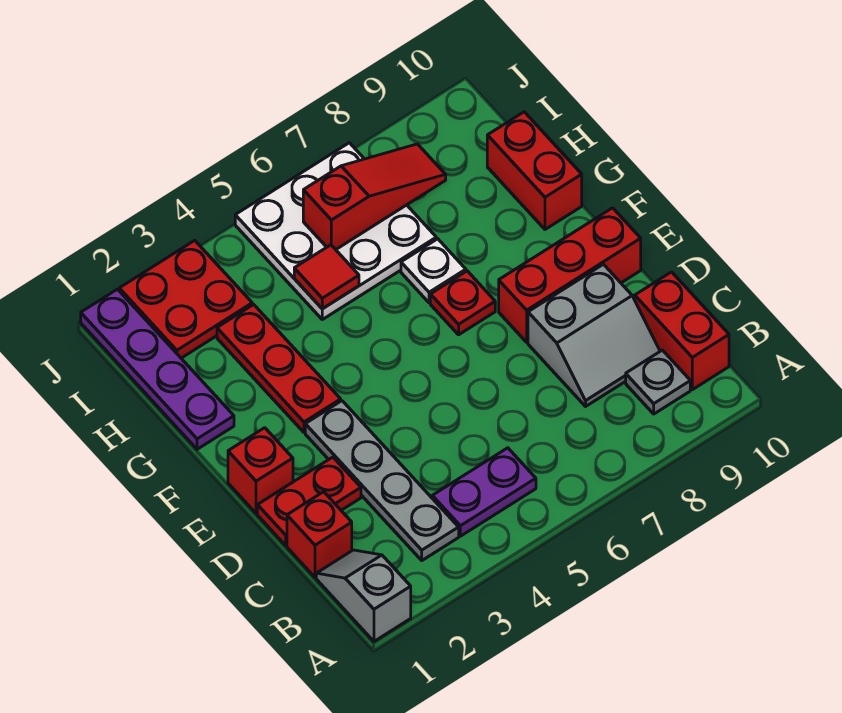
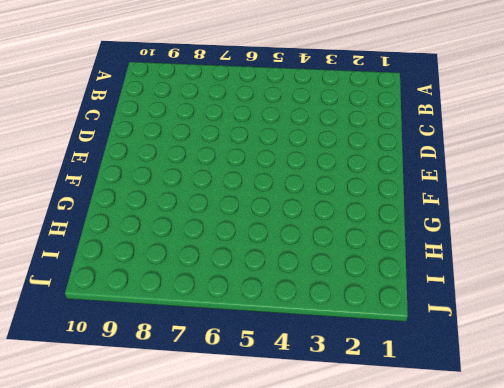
none -> grey slope A1:B1 level 1 top A
none -> grey plate B3:E3 level 1
none -> purple plate B4:B5 level 1

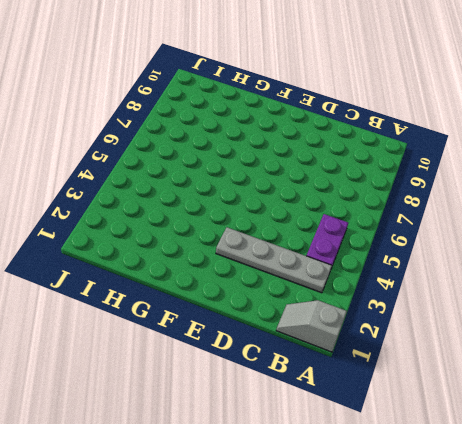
none -> grey plate B9 level 1
none -> red brick B10:C10 level 1
none -> red brick C1 level 1

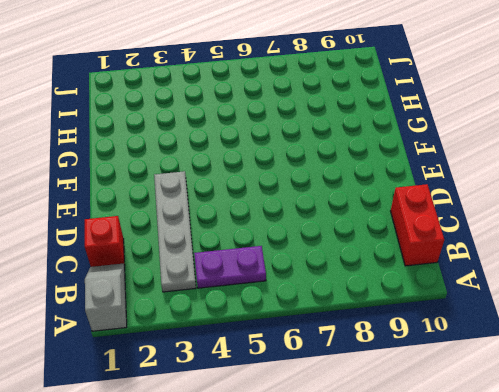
none -> grey plate B9 level 1
none -> grey slope C8:D9 level 1 top D
none -> red plate D1:D2 level 1

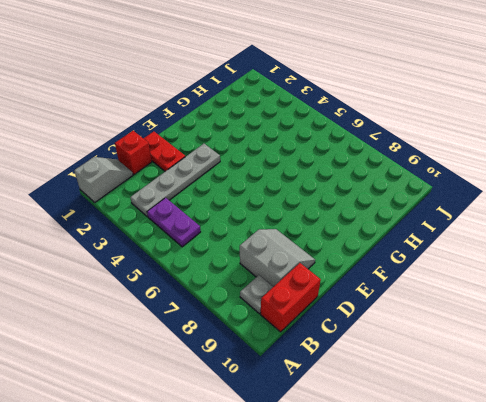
grey slope C8:D9 level 1 top C -> grey slope C8:D9 level 1 top D
none -> red brick E1 level 1
none -> red brick E8:E10 level 1
none -> red plate F3:H3 level 1

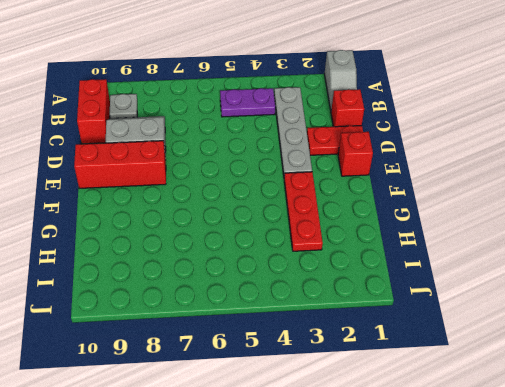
none -> red plate F7 level 1
none -> purple plate G1:J1 level 1
none -> white plate G7 level 1

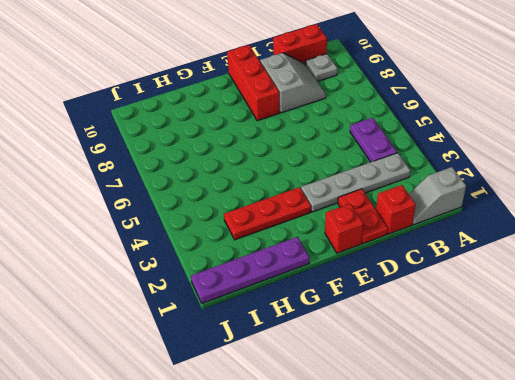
none -> red plate F7 level 1
none -> white plate G7 level 1
none -> red brick G10:H10 level 1

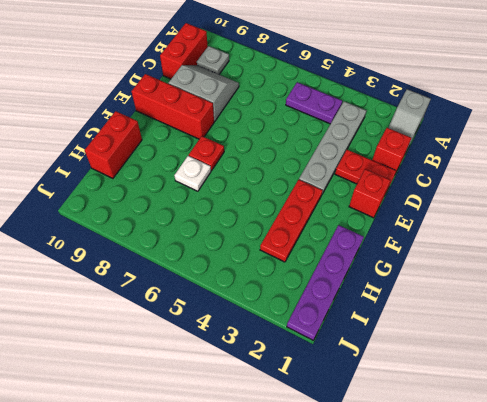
none -> white plate H5:J7 level 1
none -> red plate I2:J3 level 1
none -> red tile H5 level 2

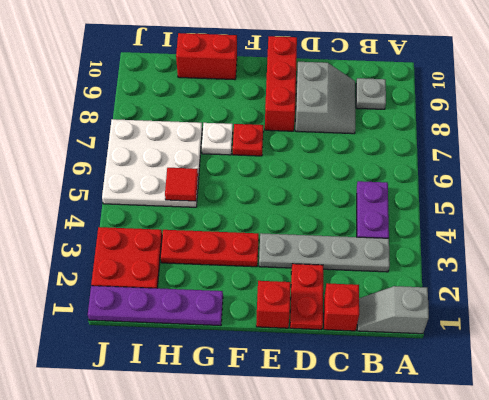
none -> red brick B10:C10 level 1
none -> red slope I6:I8 level 2 top 6

